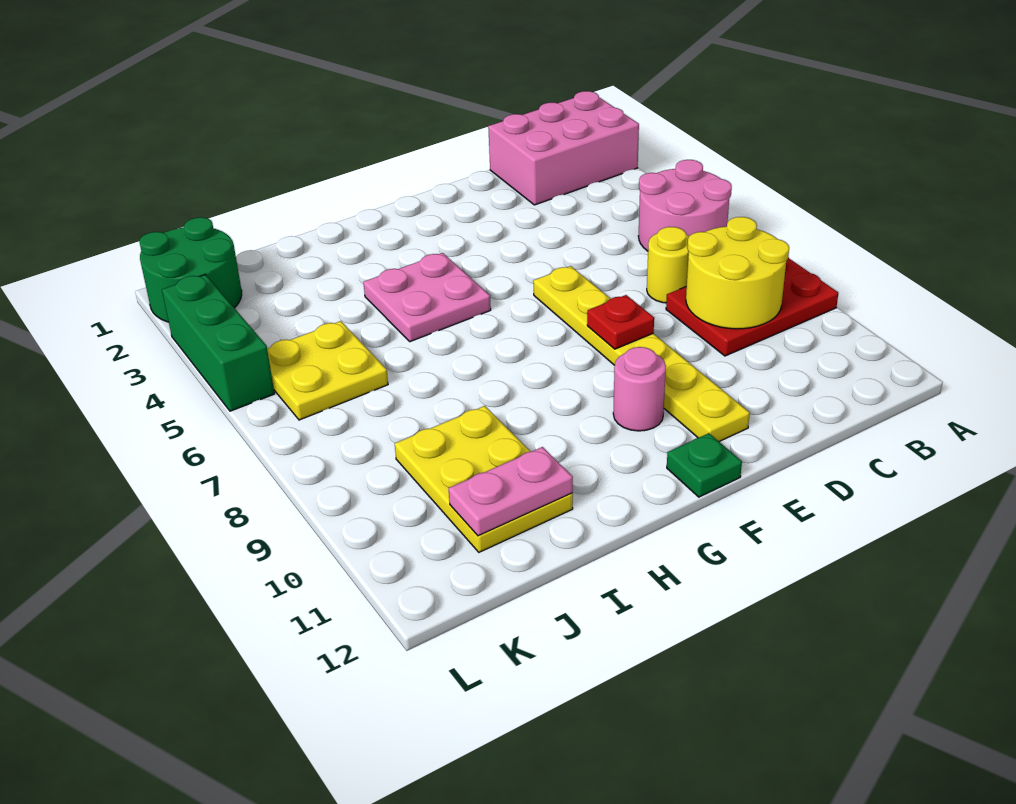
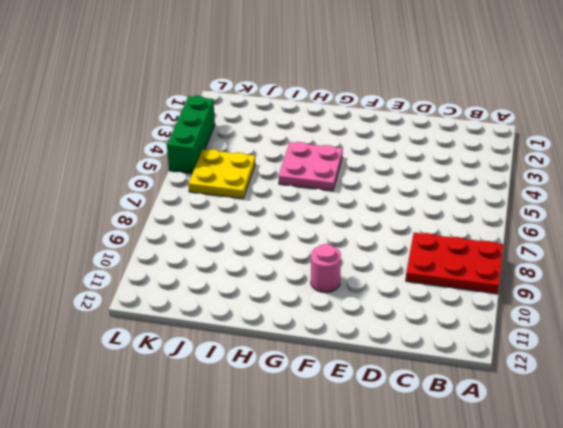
none -> pink brick A1:C2 level 1
none -> pink round brick A5:B6 level 1
none -> yellow round brick C7 level 1

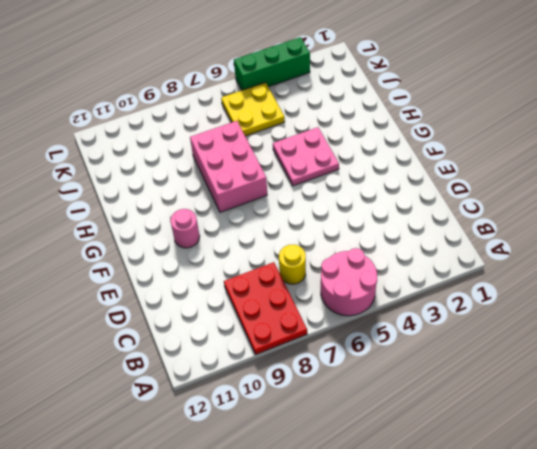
pink brick G7:I8 level 1 -> pink brick A1:C2 level 1
none -> yellow plate E6:E11 level 1
none -> green plate F12 level 1
none -> yellow plate I9:J11 level 1

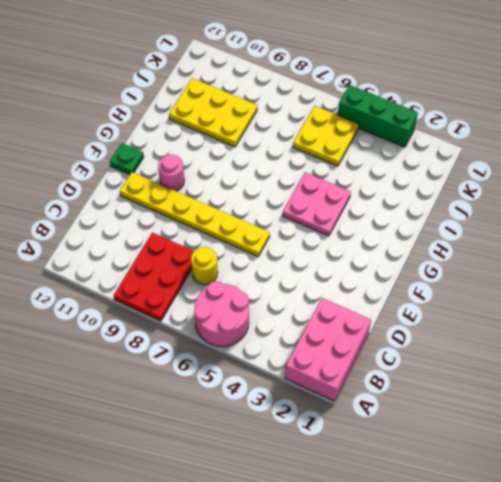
none -> green round brick K1:L2 level 1
none -> yellow round brick B8:C9 level 2
none -> red plate E8 level 2

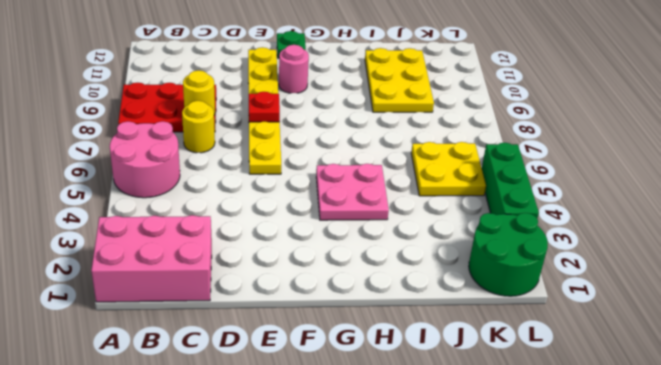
yellow round brick C8 level 2 -> yellow round brick B8:C9 level 2
none -> pink plate I11:J11 level 2

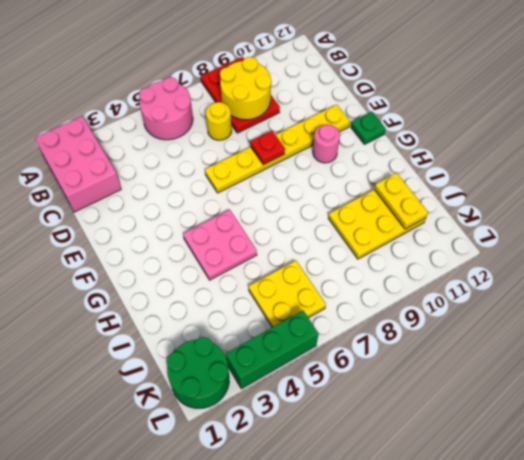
yellow plate I11:J11 level 2 -> pink plate I11:J11 level 2

